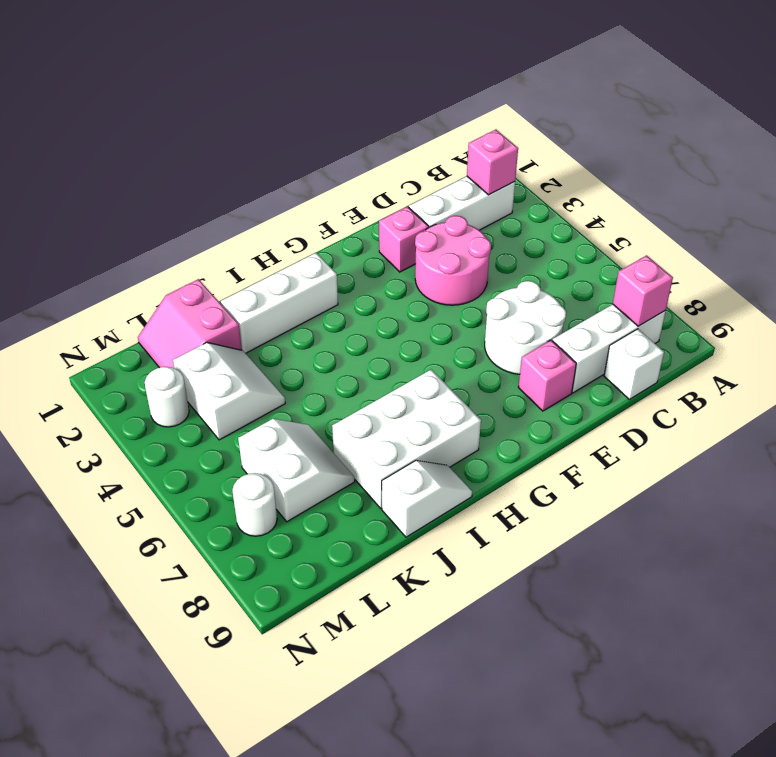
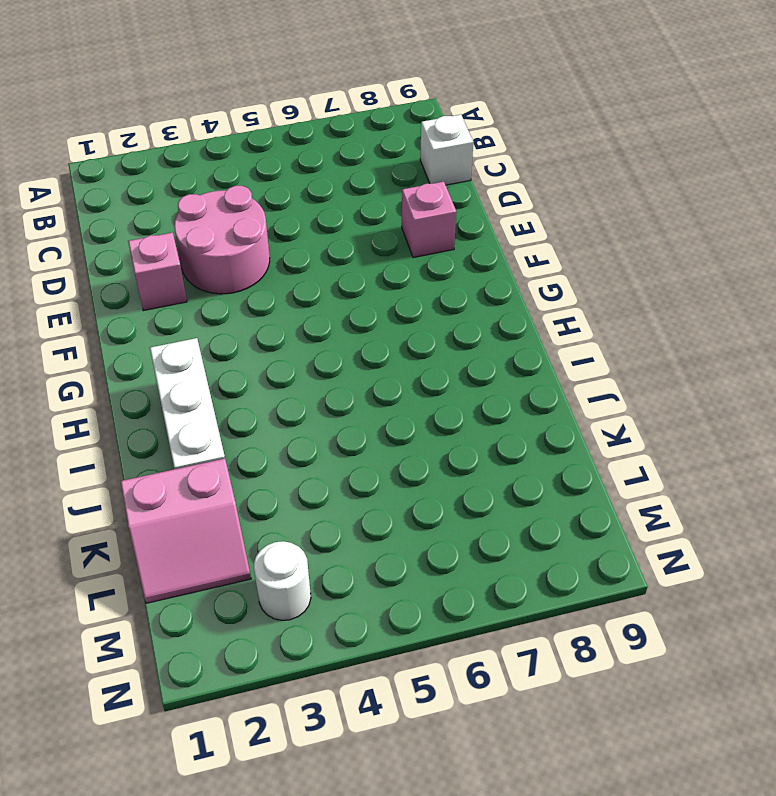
none -> white brick B2:D2 level 1
none -> white brick B8:D8 level 1
none -> white round brick D6:E7 level 1

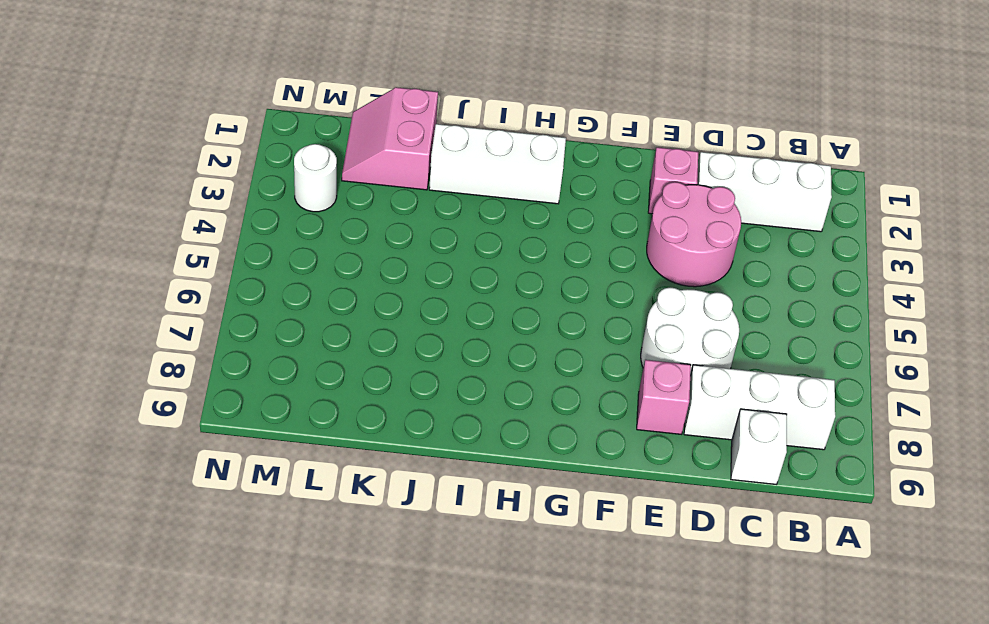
none -> white brick H7:J8 level 1
none -> white slope I9:J9 level 1 top J
none -> white slope K3:L4 level 1 top L

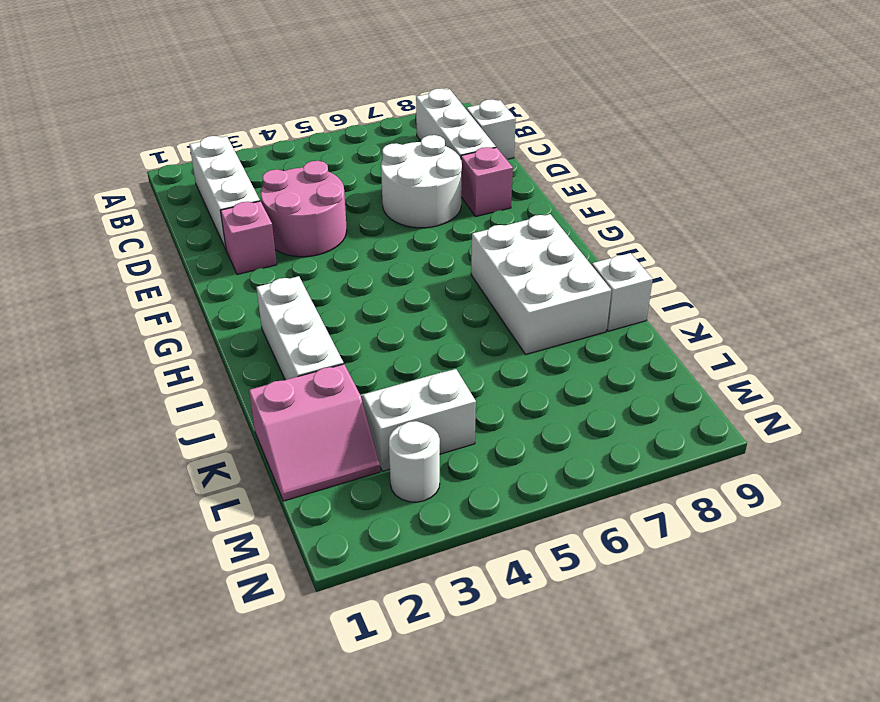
none -> white slope K6:L7 level 1 top L
none -> white round brick M7 level 1
none -> pink brick B2 level 2

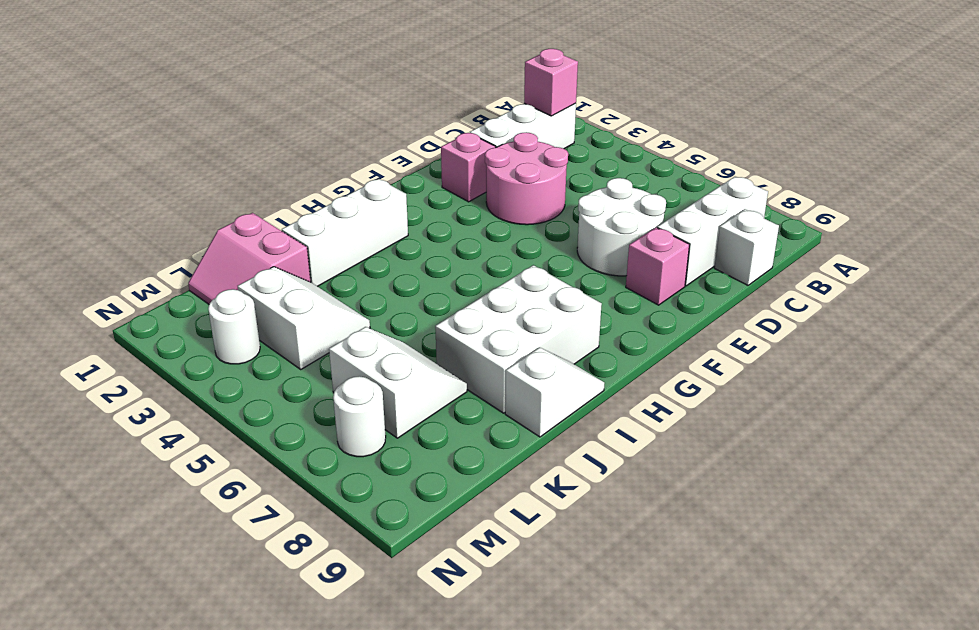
none -> pink brick B8 level 2

